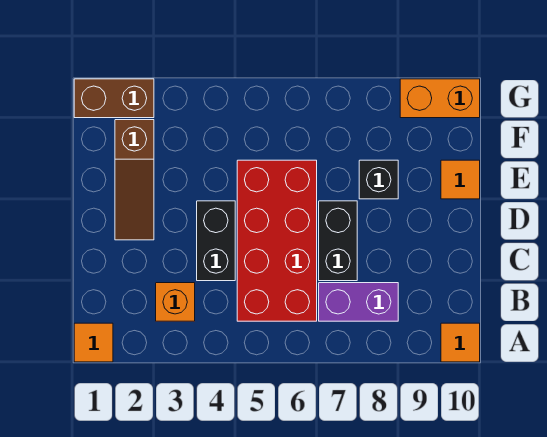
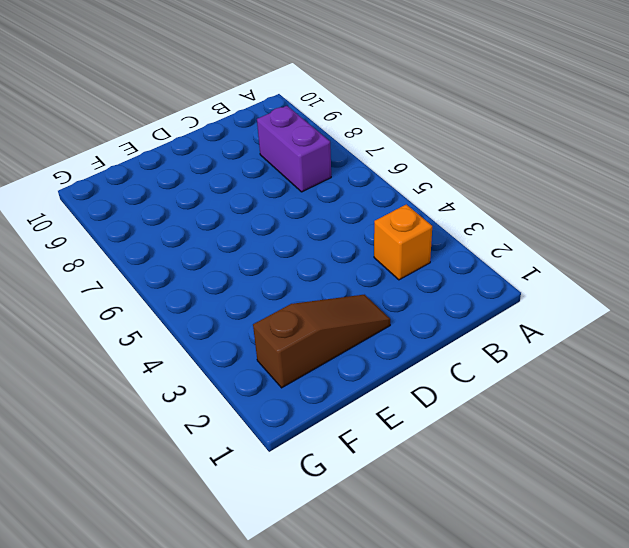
none -> orange tile A1 level 1
none -> orange tile A10 level 1
none -> red brick B5:E6 level 1

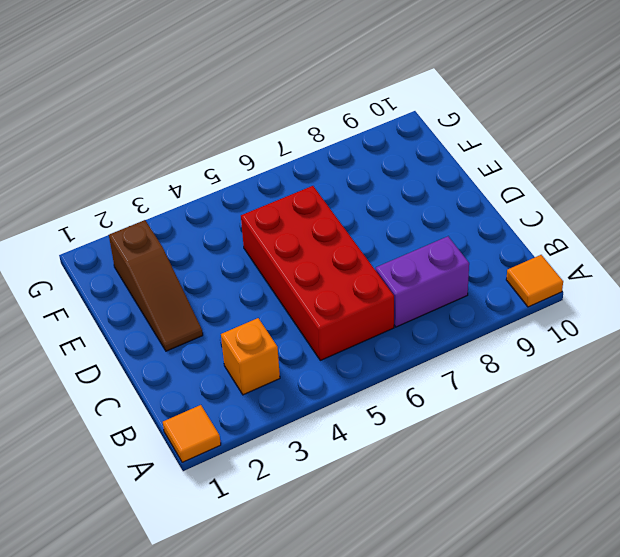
none -> black brick C4:D4 level 1
none -> black brick C7:D7 level 1
none -> black brick E8 level 1

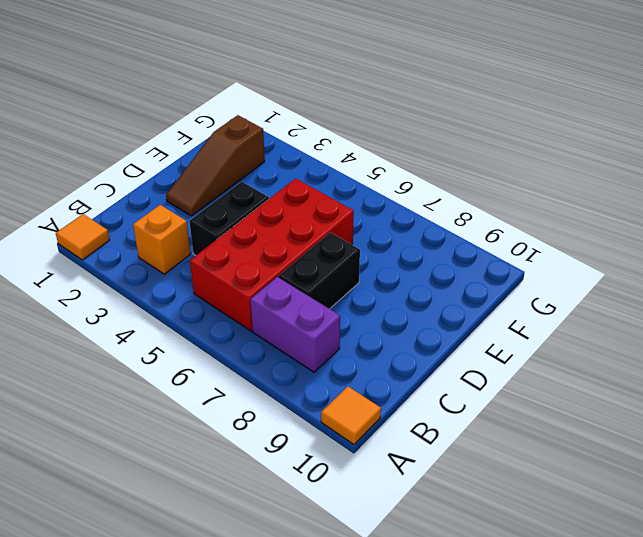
none -> black brick E8 level 1
none -> orange tile E10 level 1
none -> brown brick G1:G2 level 1

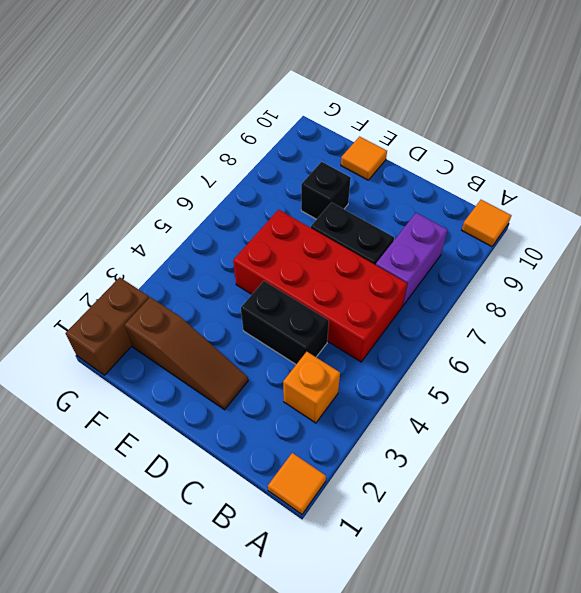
none -> orange brick G9:G10 level 1

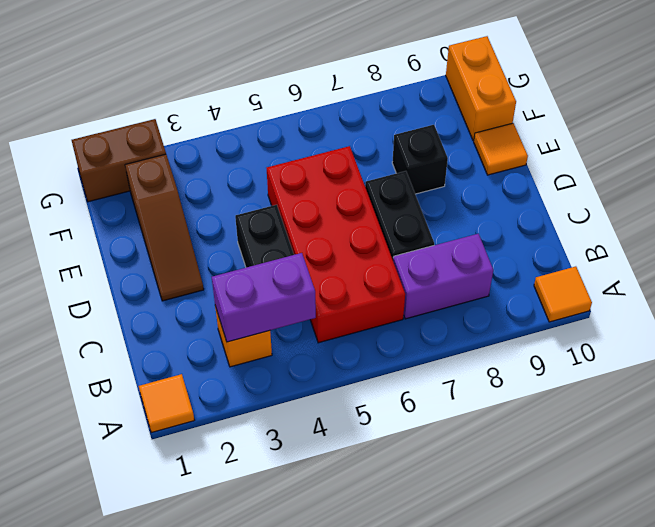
purple brick B3:B4 level 2 -> none
orange brick F10:G10 level 1 -> orange brick G9:G10 level 1

